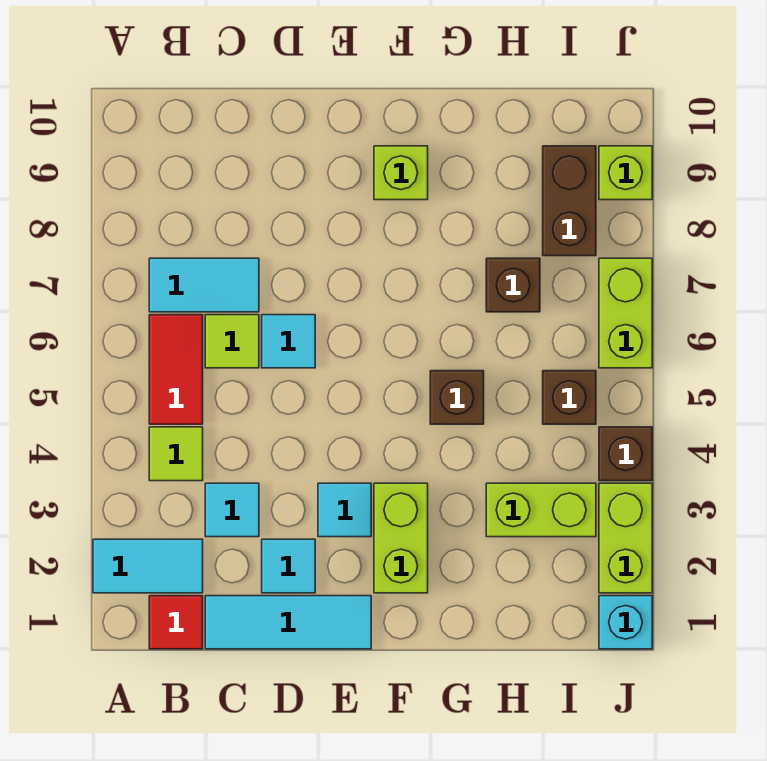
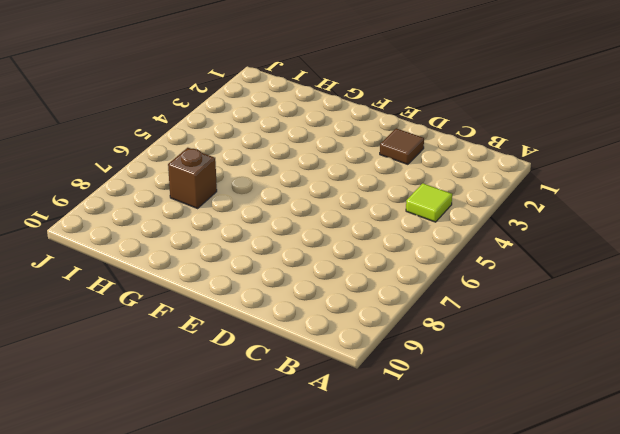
brown tile D2 level 1 -> cyan tile D2 level 1
none -> cyan tile A2:B2 level 1
none -> red tile B1 level 1
none -> red tile B5:B6 level 1

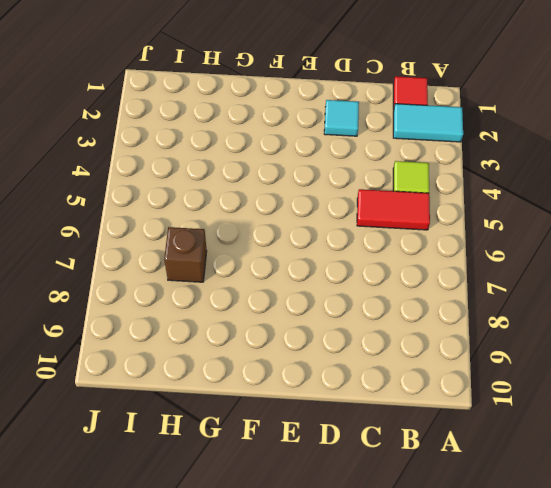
red tile B5:C5 level 1 -> red tile B5:B6 level 1
none -> cyan tile B7:C7 level 1
none -> cyan tile C1:E1 level 1
none -> cyan tile C3 level 1

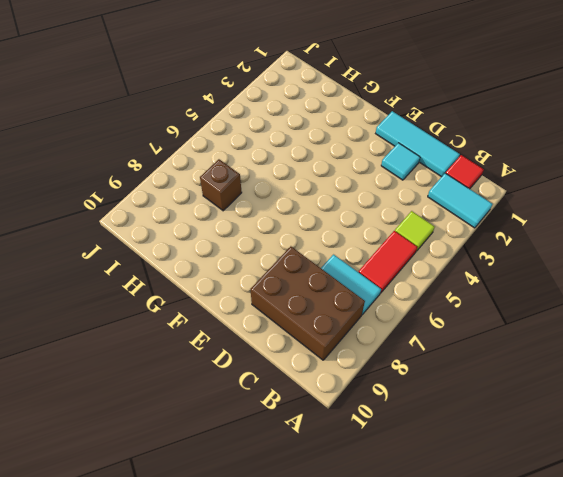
brown brick B8:D9 level 1 -> none
none -> cyan tile C3 level 1
none -> lime tile C6 level 1
none -> cyan tile D6 level 1

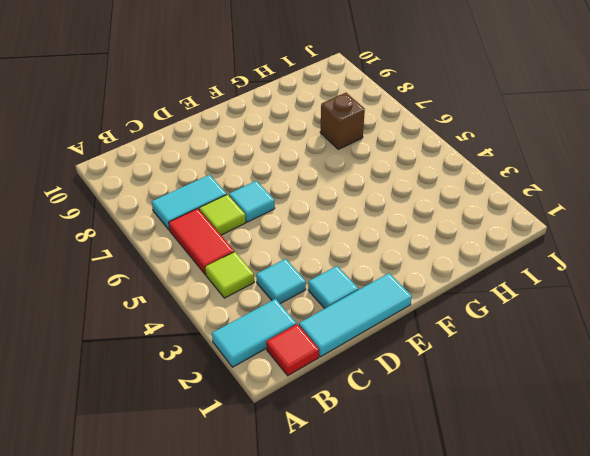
none -> cyan tile E3 level 1
none -> lime brick F2:F3 level 1
none -> lime brick F9 level 1

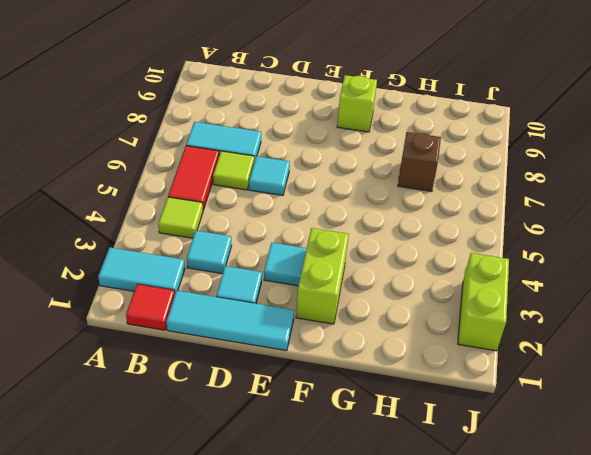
none -> brown brick G5 level 1
none -> lime brick H3:I3 level 1
none -> brown brick I5 level 1

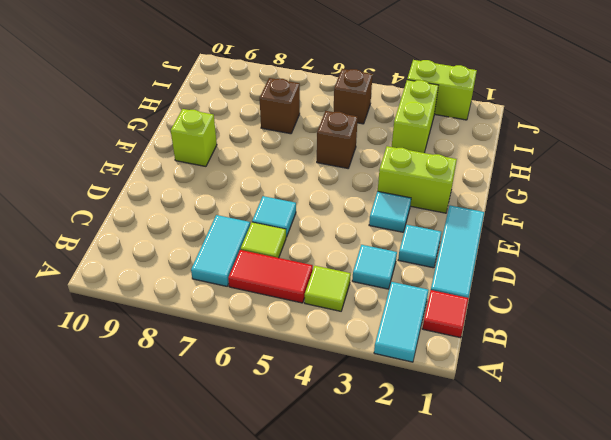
none -> brown brick I8:I9 level 1
none -> cyan brick J1 level 1
none -> brown brick J4 level 1

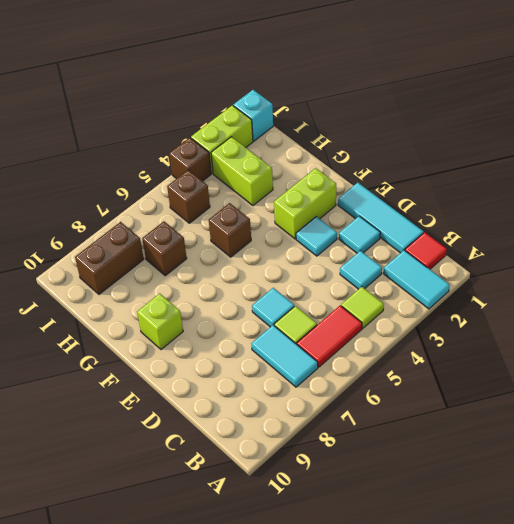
none -> lime brick J6:J7 level 1
none -> lime brick J9 level 1

